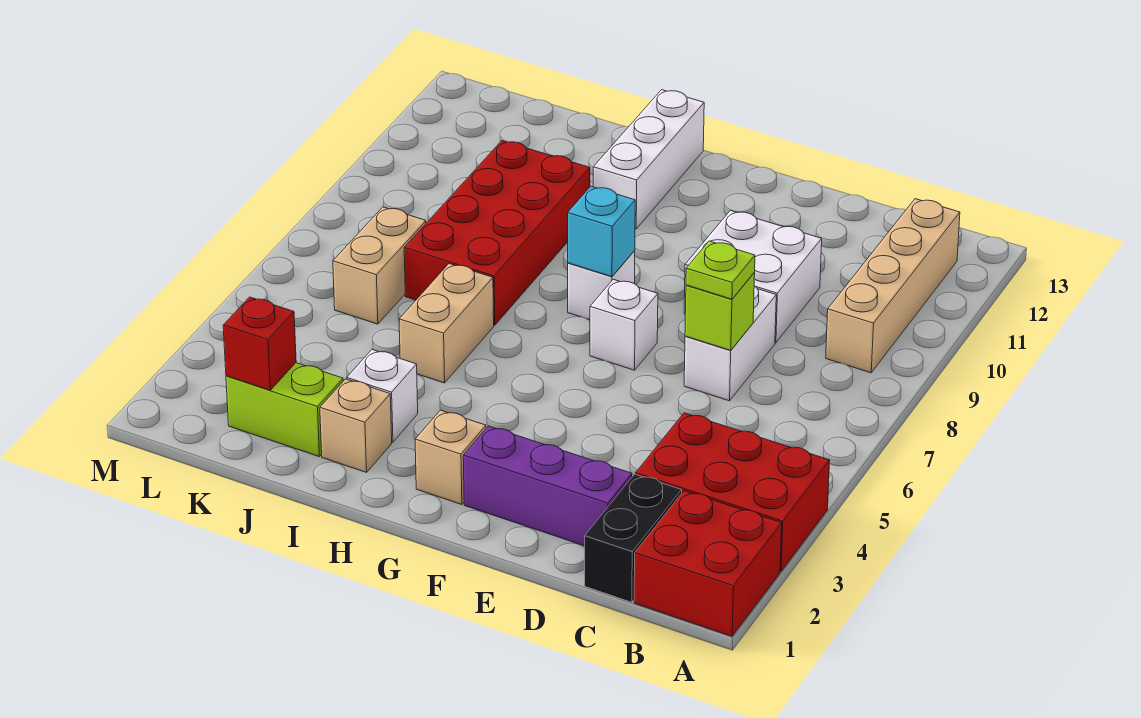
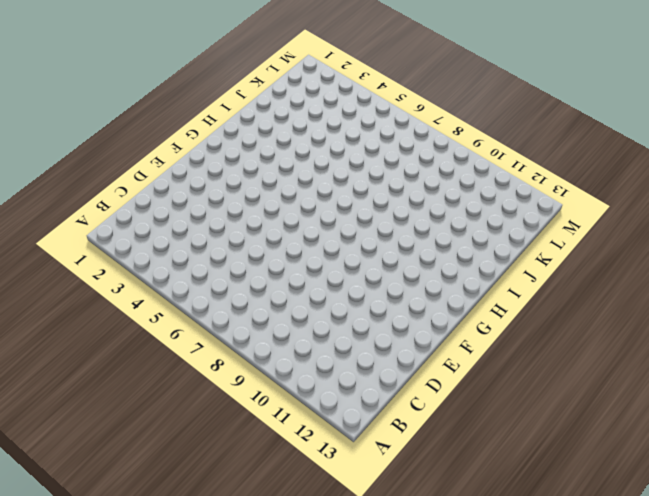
none -> red brick A1:B2 level 1
none -> red brick A3:C4 level 1
none -> tan brick B9:B12 level 1

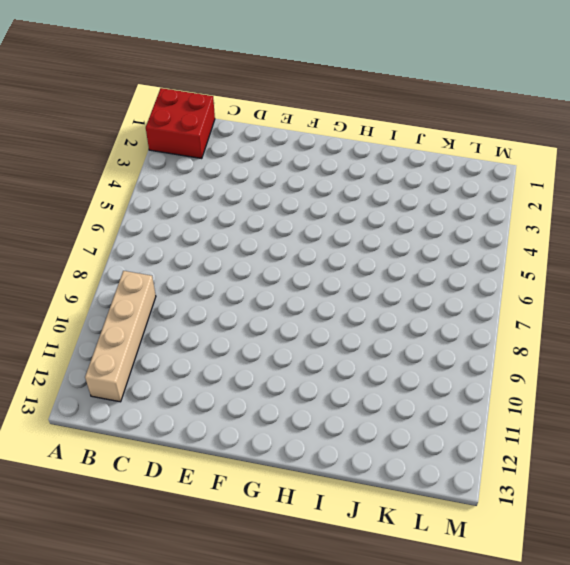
none -> red brick A3:C4 level 1
none -> black brick C1:C2 level 1
none -> purple brick D2:F2 level 1

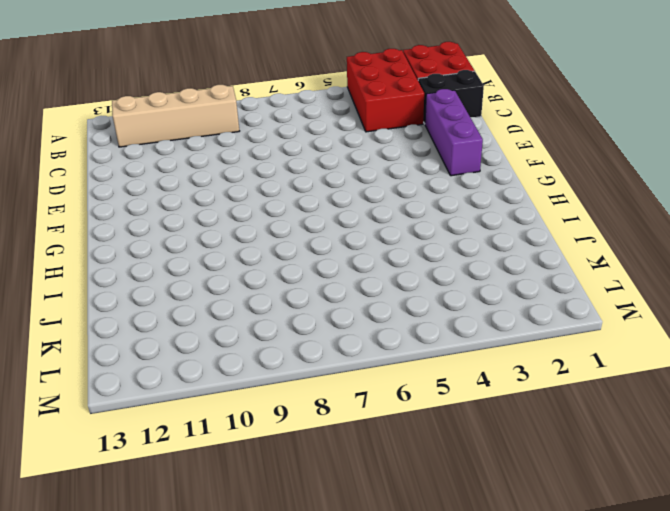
none -> white brick D7:D8 level 1
none -> white brick D9:E10 level 1
none -> white brick F7 level 1

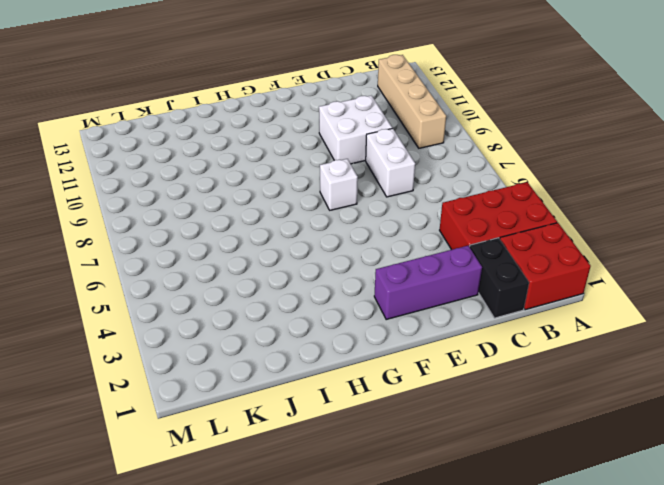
none -> tan brick G2 level 1
none -> white brick G8 level 1
none -> white brick H11:H13 level 1

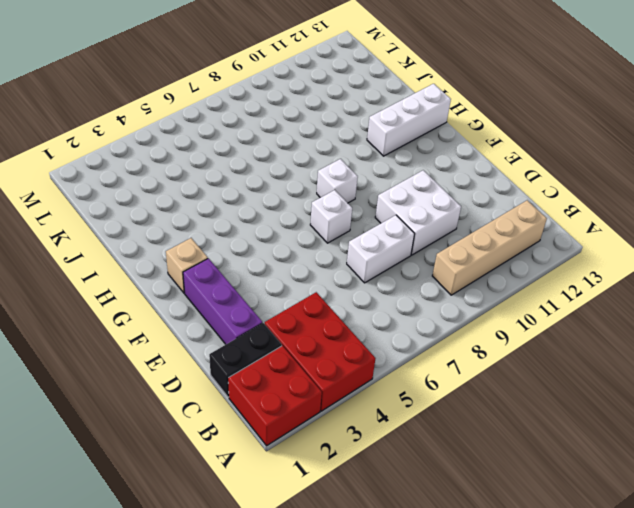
none -> tan brick I2 level 1
none -> white brick I3 level 1
none -> tan brick I5:I6 level 1

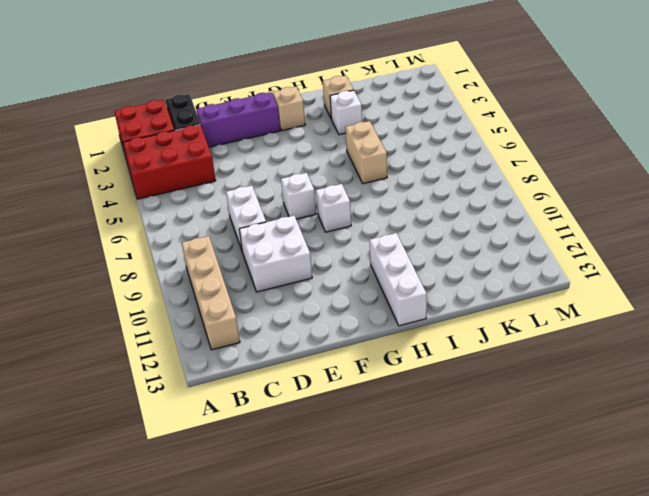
none -> red brick I7:J10 level 1
none -> lime brick J2:K2 level 1
none -> tan brick K6:K7 level 1

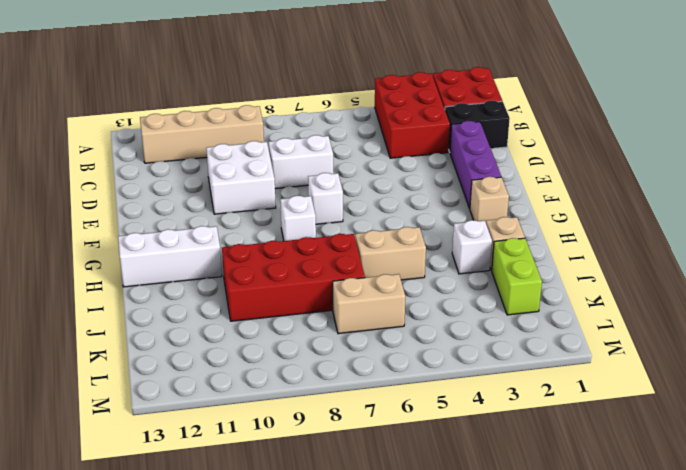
none -> lime brick D7 level 2
none -> cyan brick G8 level 2
none -> red brick K2 level 2

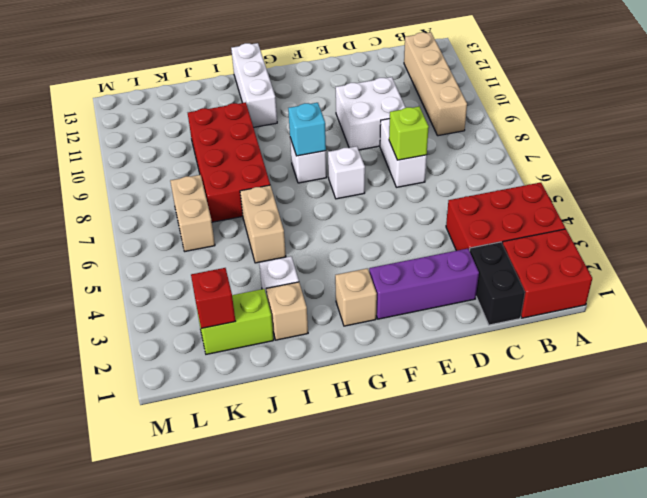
none -> lime plate D7 level 3

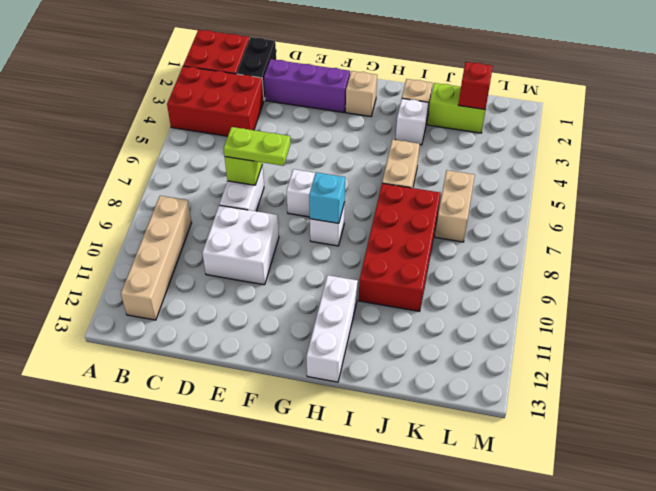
lime plate D7:E7 level 3 -> lime plate D7 level 3

